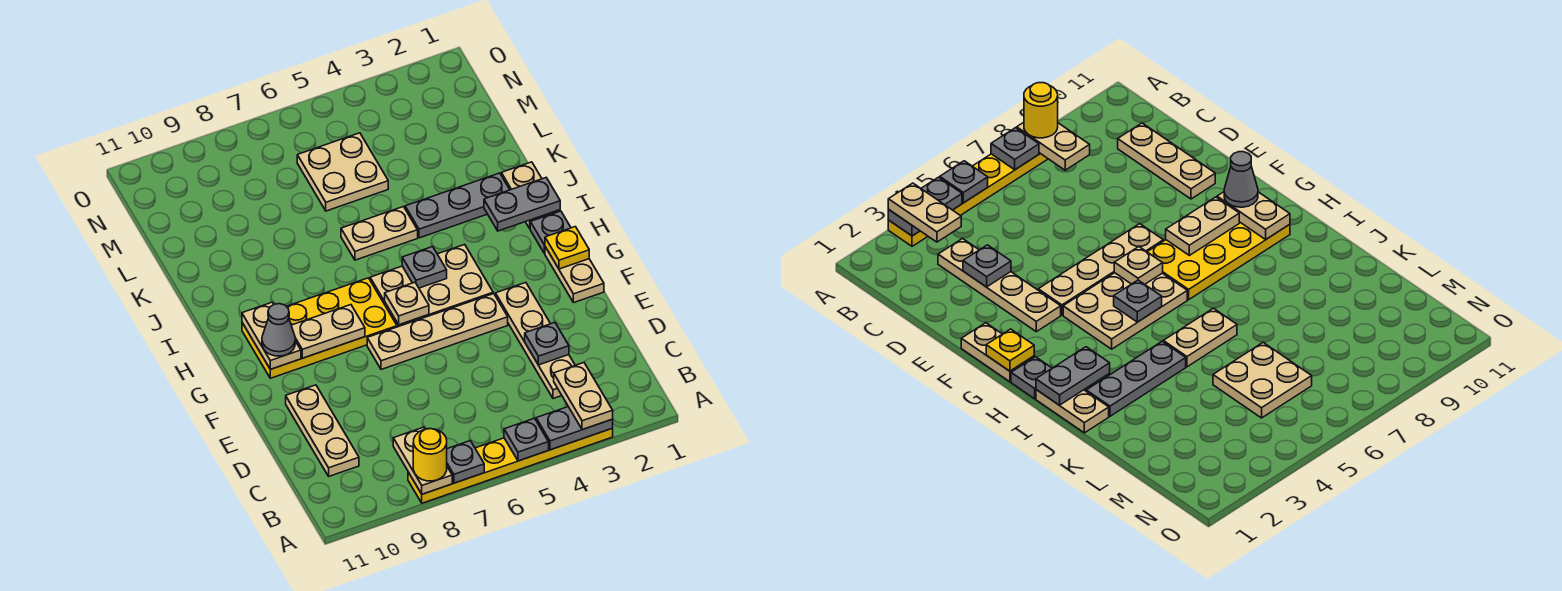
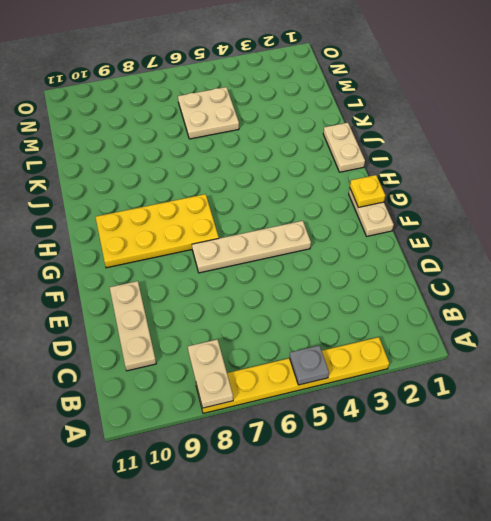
none -> tan plate C3:F3 level 1
none -> tan plate G4:H6 level 1
none -> grey plate H1 level 1

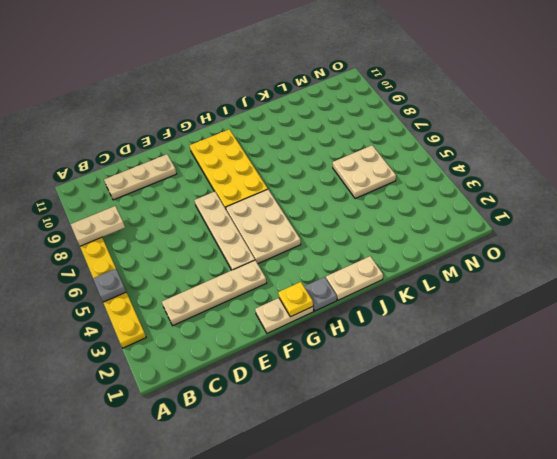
none -> grey plate J2:J4 level 1
none -> tan plate J5:J6 level 1
none -> grey plate A3:A4 level 2

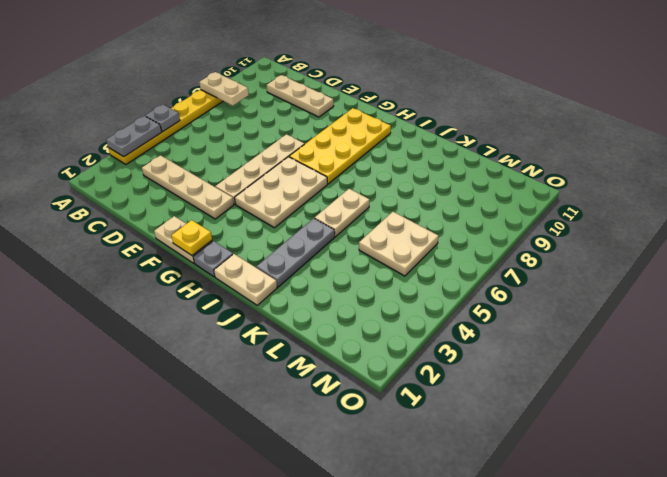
none -> grey plate A7 level 2
none -> grey plate D3 level 2
none -> tan plate G6 level 2

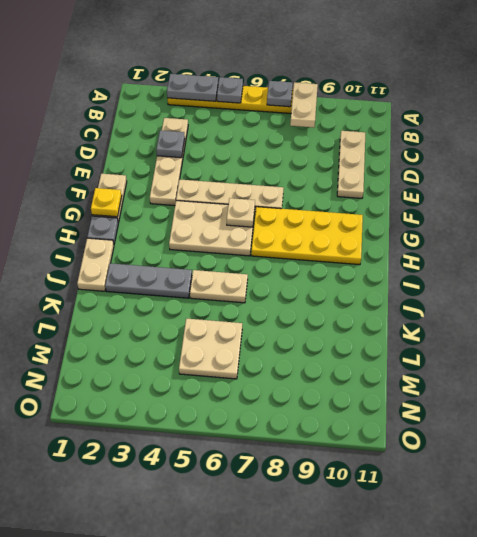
none -> tan plate G8:G9 level 2
none -> tan plate G10:H10 level 2
none -> grey plate H5 level 2

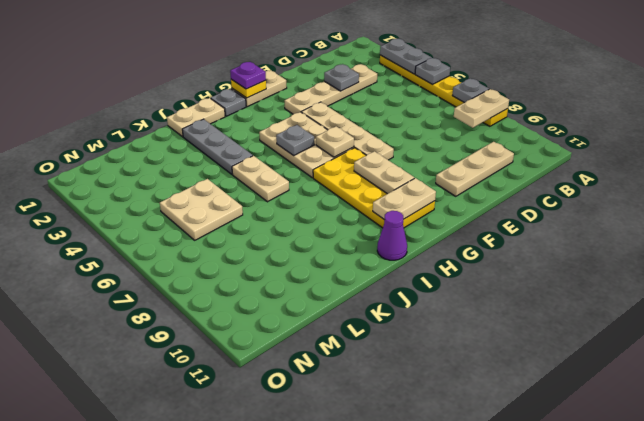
purple plate G1 level 3 -> none
purple cone I11 level 1 -> none
none -> grey plate I1:I2 level 2
none -> tan plate A3:B3 level 3
none -> yellow round brick A8 level 3

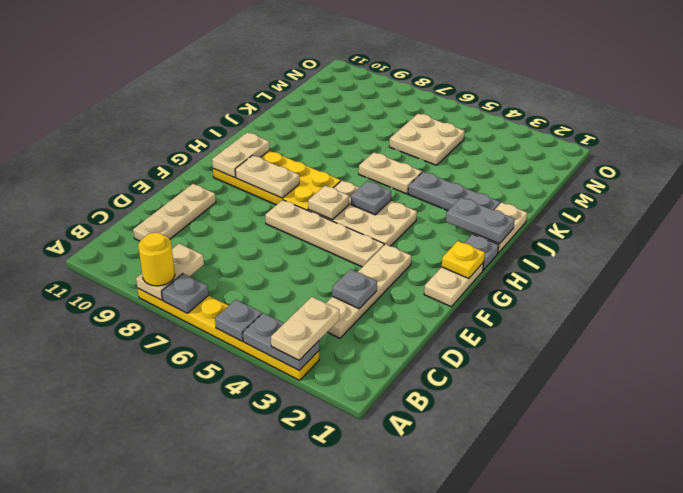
none -> grey cone G10 level 3

